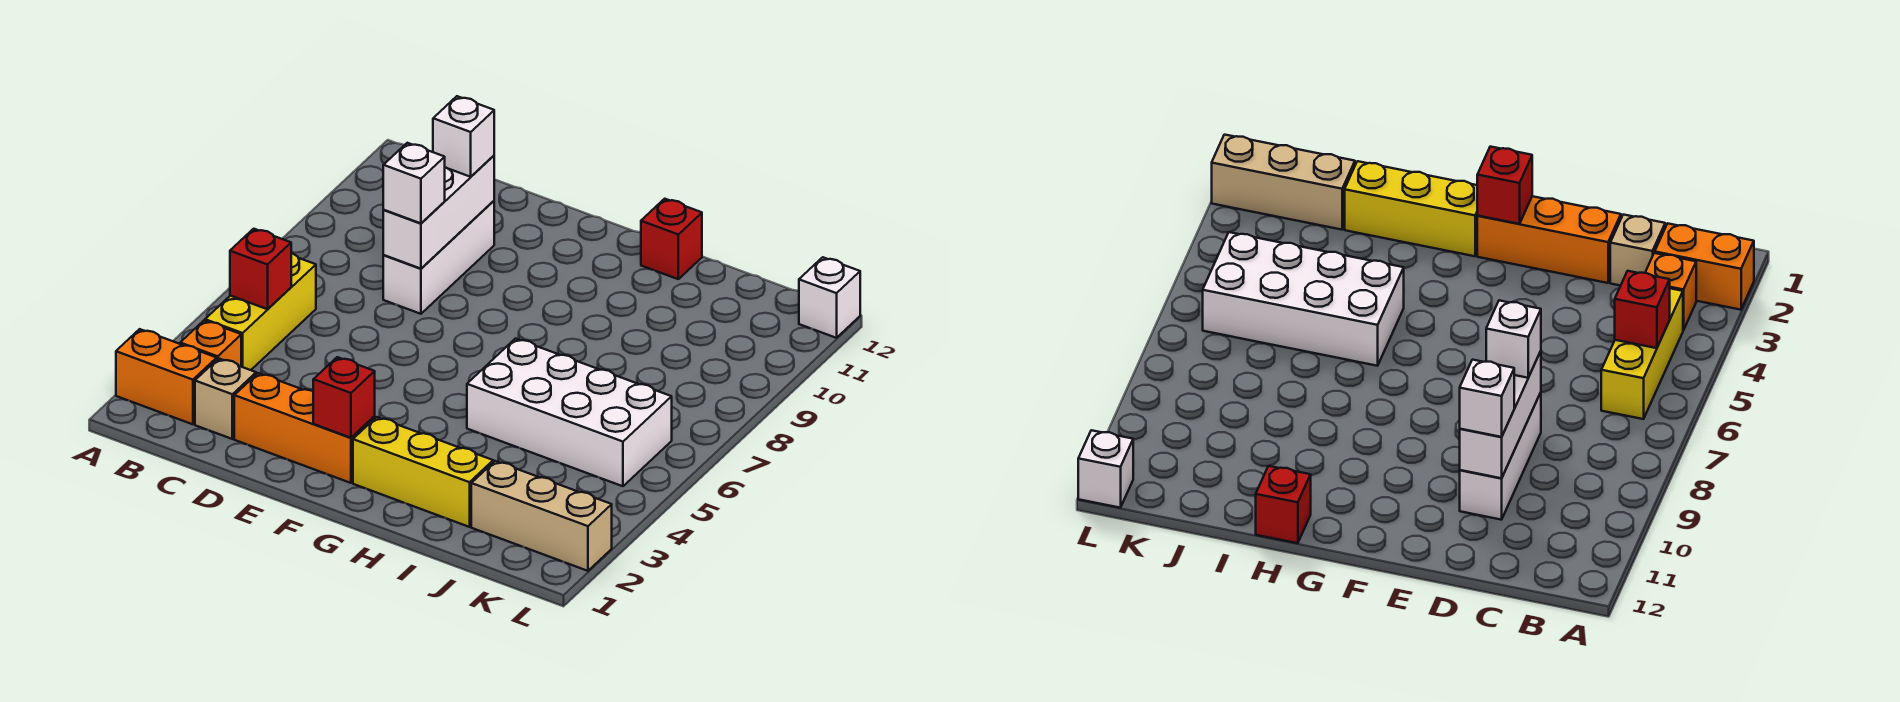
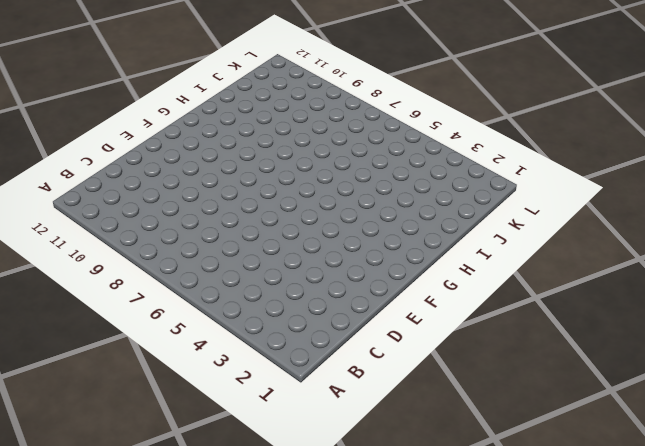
none -> orange brick A2:B2 level 1
none -> orange brick B3 level 1
none -> yellow brick B4:B6 level 1

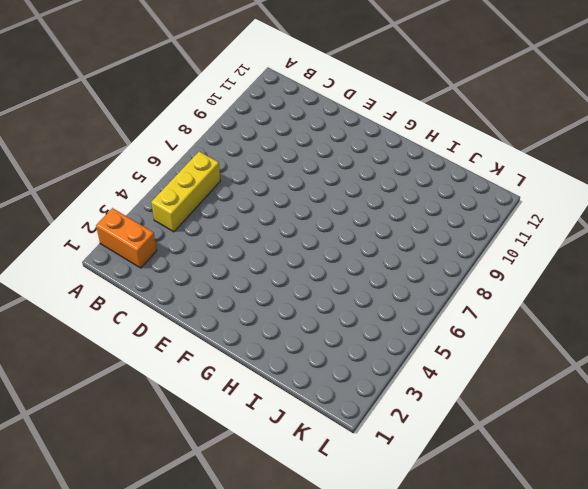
none -> orange brick B3 level 1
none -> tan brick C2 level 1
none -> orange brick D2:F2 level 1

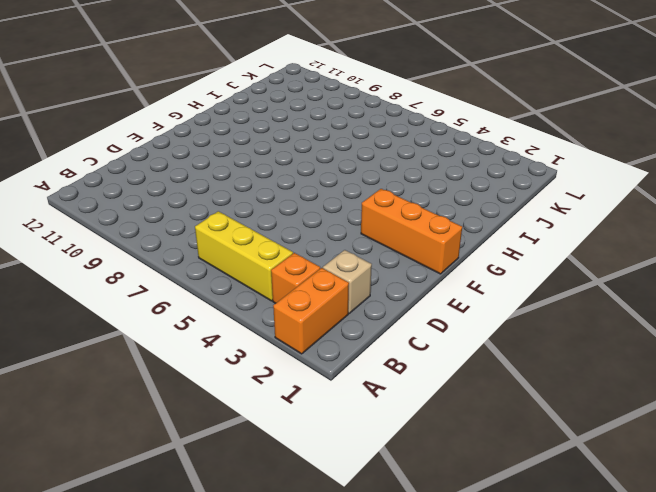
orange brick F1:F3 level 1 -> orange brick D2:F2 level 1
none -> white brick D8:D10 level 1
none -> yellow brick G2:I2 level 1
none -> white brick H5:K6 level 1

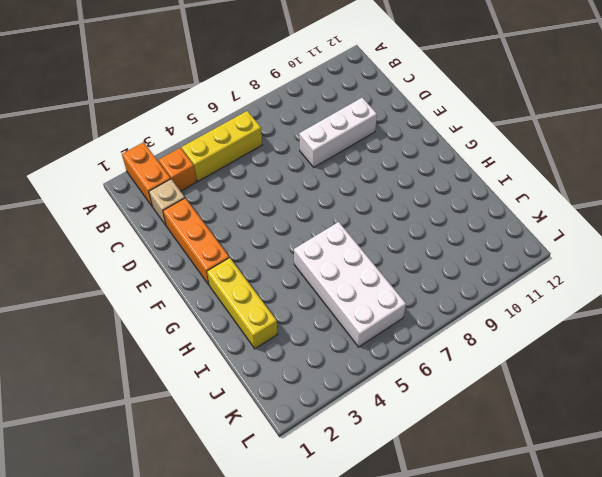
none -> red brick H12 level 1
none -> tan brick J2:L2 level 1
none -> white brick L12 level 1

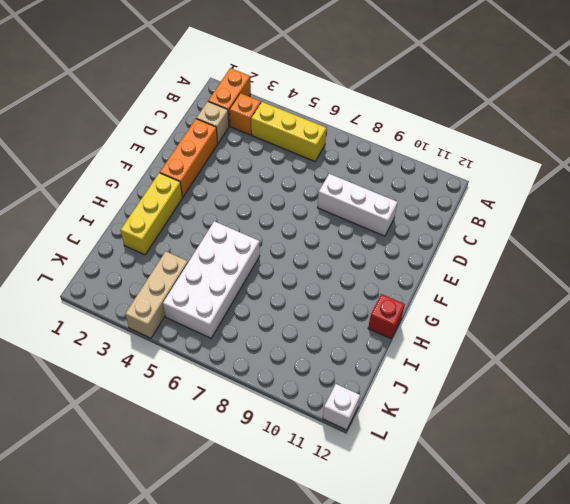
tan brick J4:L4 level 1 -> tan brick J2:L2 level 1
none -> red brick B5 level 2
none -> white brick D8:D10 level 2
none -> red brick F2 level 2

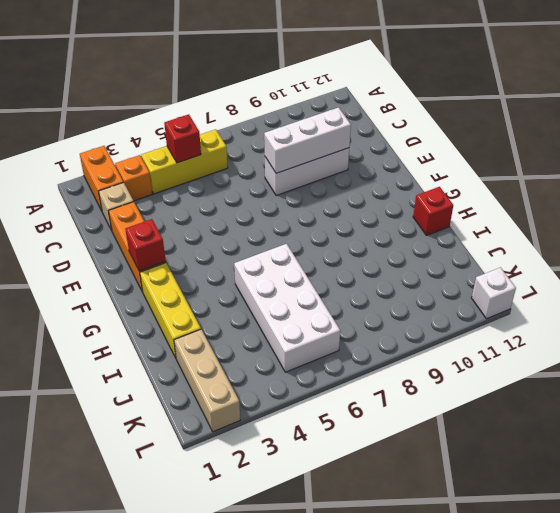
none -> white brick D8 level 3
none -> white brick D10 level 3

